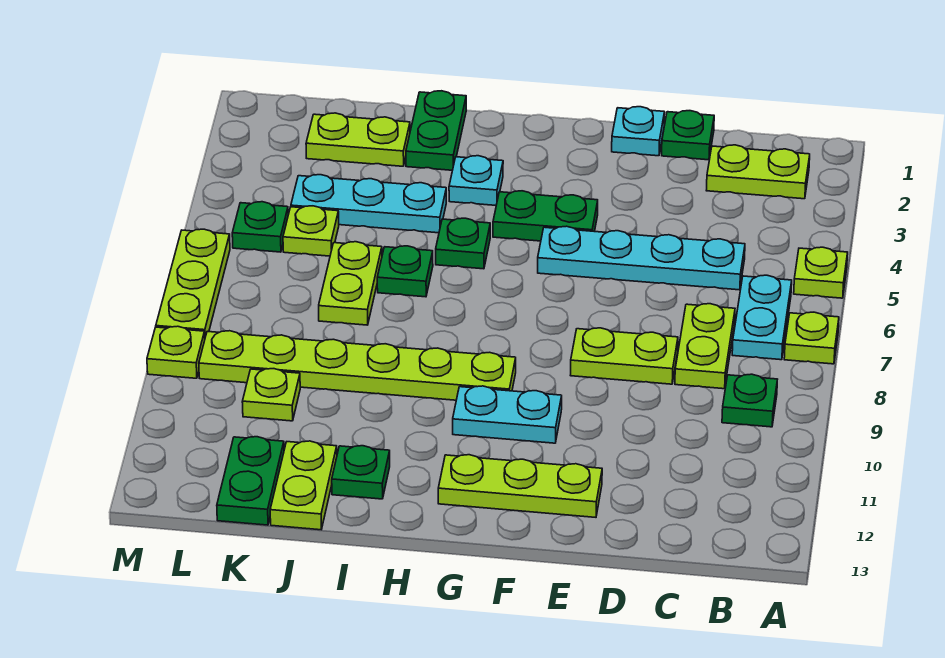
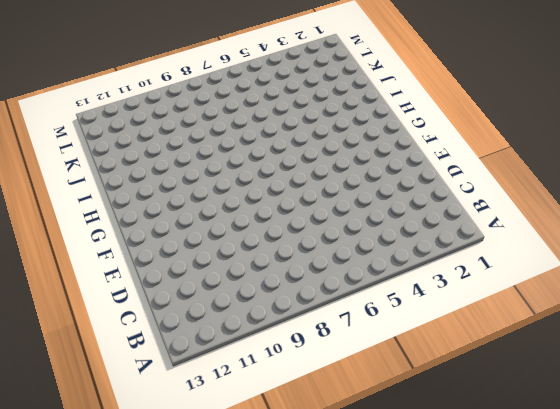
none -> lime plate A5 level 1
none -> lime plate A7 level 1
none -> lime plate B2:C2 level 1

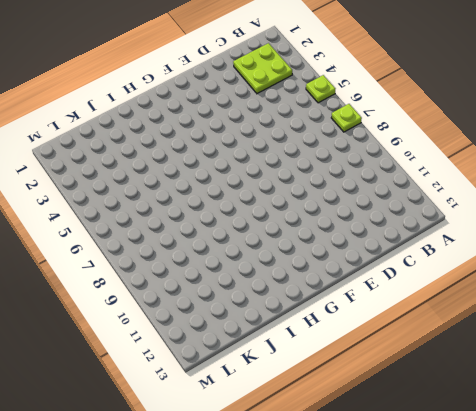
lime plate B2:C3 level 1 -> lime plate B2:C2 level 1
none -> cyan plate B6:B7 level 1
none -> green plate B9 level 1
none -> cyan plate C5:F5 level 1

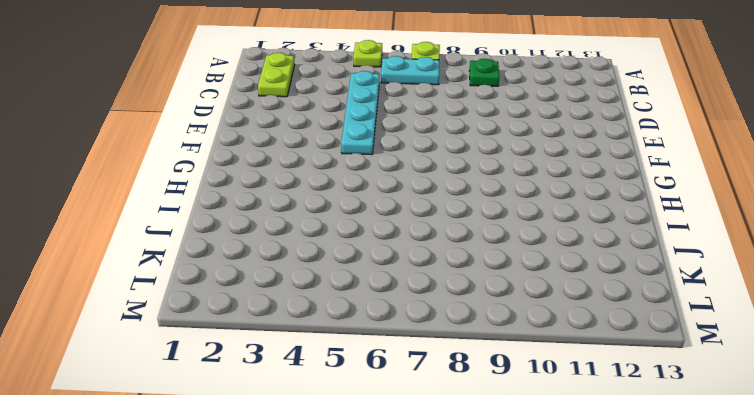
none -> lime plate C7:C8 level 1
none -> green plate D1 level 1
none -> lime plate D8:E8 level 1

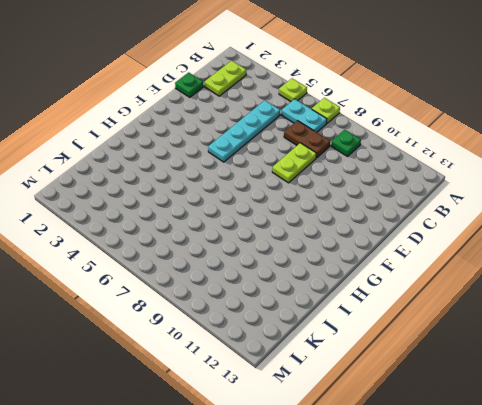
brown plate C7:C8 level 1 -> lime plate C7:C8 level 1
none -> cyan plate E1 level 1
none -> lime plate E12:G12 level 1
none -> green plate F4:G4 level 1

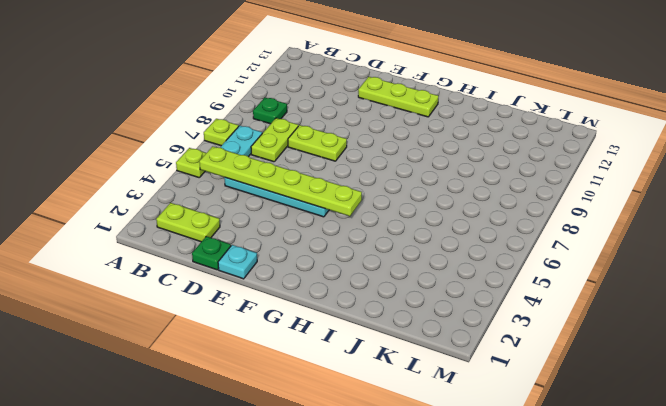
lime plate B5:G5 level 2 -> lime plate G9:L9 level 1
none -> green plate F4:G4 level 1
none -> cyan plate F10:G10 level 1
none -> cyan plate H3 level 1

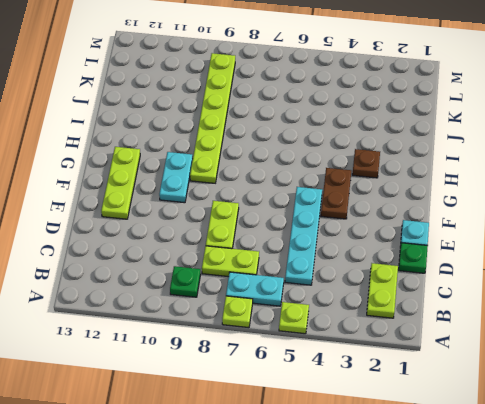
brown plate F4:G4 level 1 -> green plate F4:G4 level 1
brown plate H3 level 1 -> cyan plate H3 level 1
none -> green plate H5 level 1
none -> green plate I1:I2 level 1
none -> cyan plate I4:K4 level 1

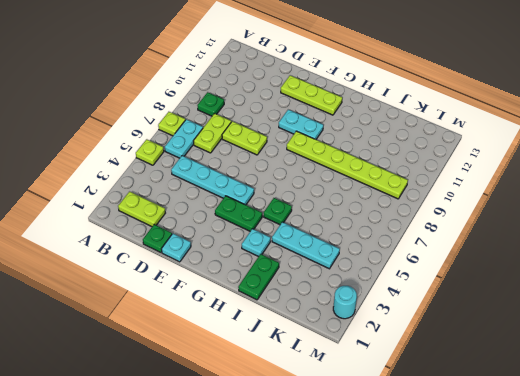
cyan round brick M2 level 1 -> none
none -> green plate I6 level 1
none -> green plate I12 level 1
none -> lime plate J2:K2 level 1

